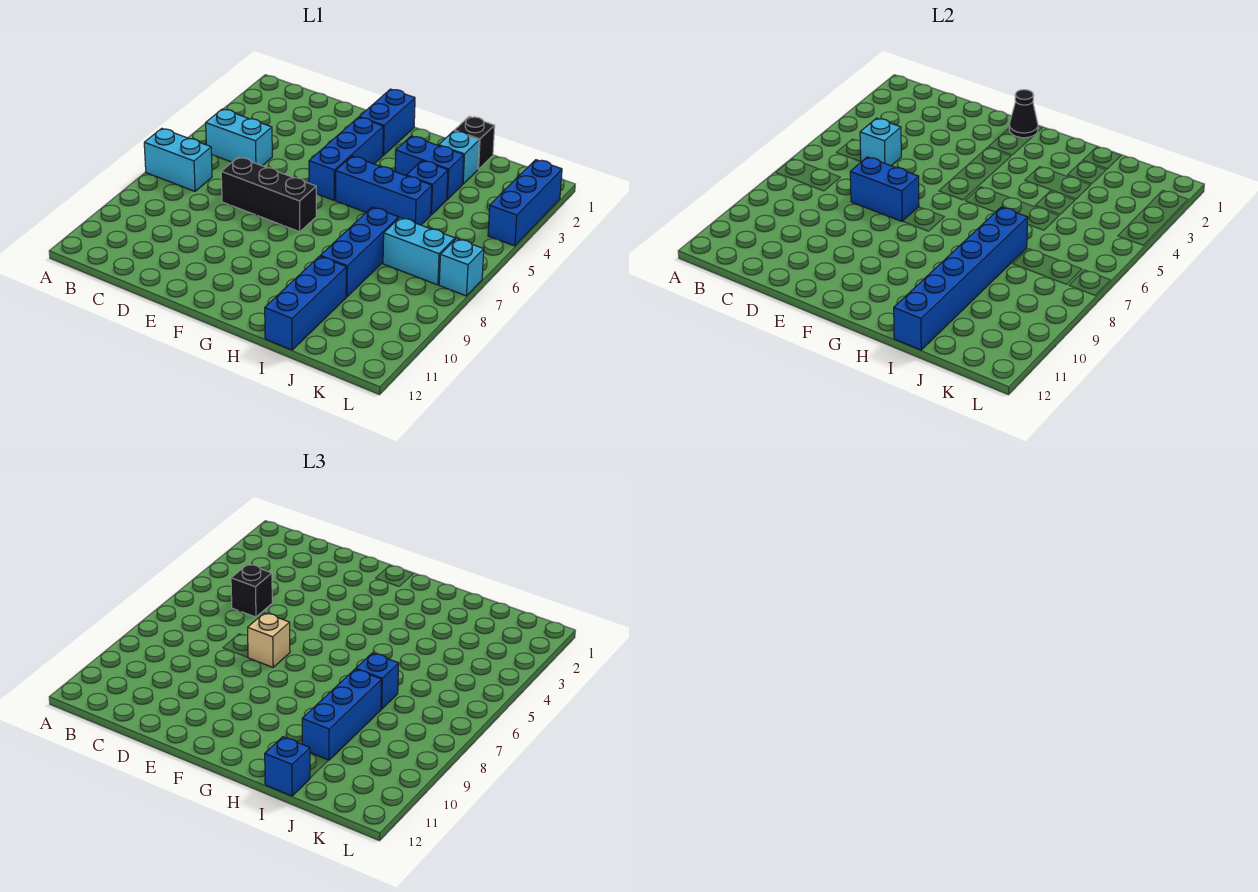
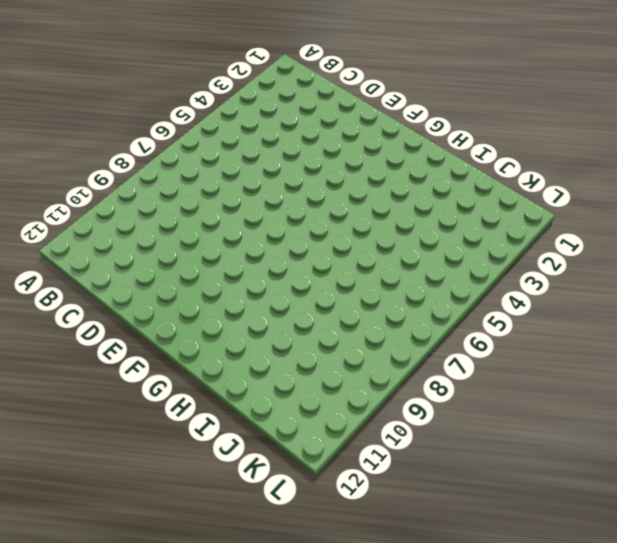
none -> cyan brick A7:B7 level 1
none -> cyan brick B5:C5 level 1
none -> black brick D7:F7 level 1

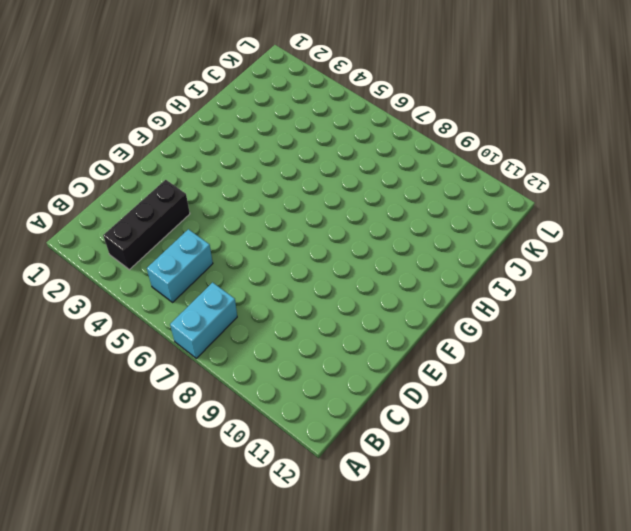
black brick B3:D3 level 1 -> black brick D7:F7 level 1
none -> blue brick F1:F2 level 1
none -> blue brick F3:F5 level 1
none -> blue brick G5:I5 level 1

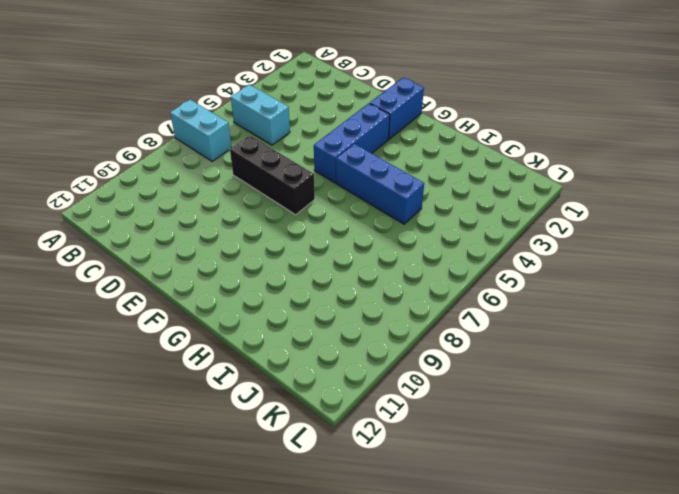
none -> blue brick H3:I3 level 1
none -> black brick I1 level 1
none -> cyan brick I2 level 1

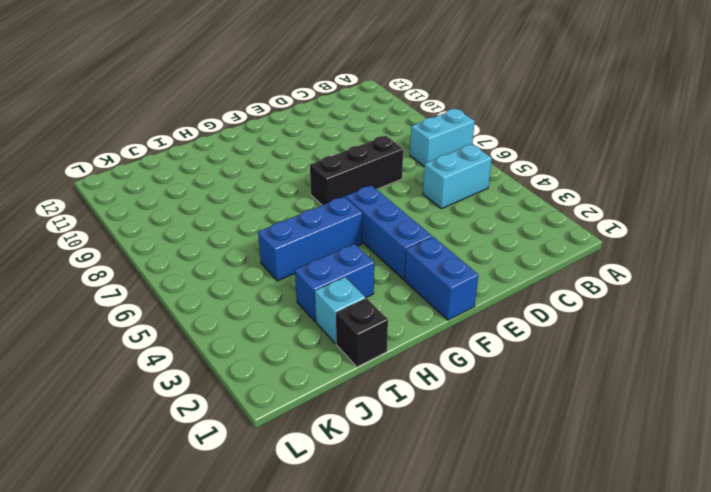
none -> blue brick I4 level 1
none -> blue brick I7:I9 level 1
none -> blue brick I10:I12 level 1

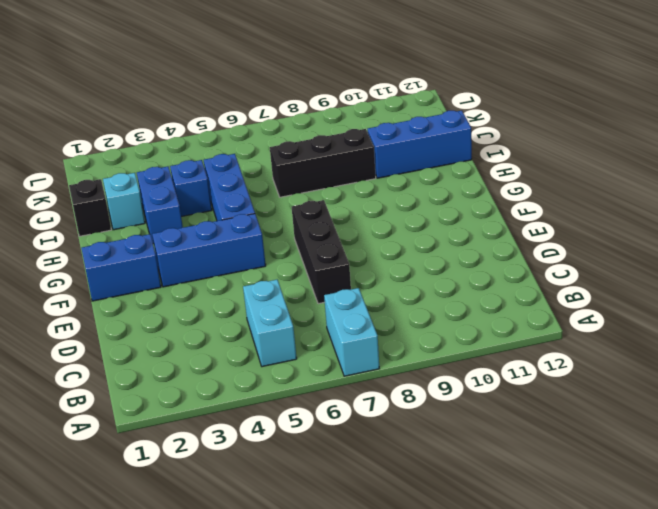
black brick I7:I9 level 1 -> blue brick I7:I9 level 1
none -> cyan brick J7:K7 level 1
none -> blue brick L2:L4 level 1
none -> cyan brick L7 level 1

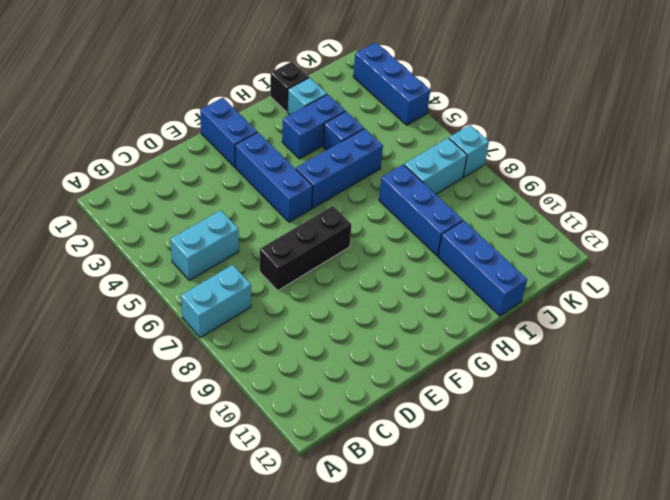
none -> cyan brick C5 level 2
none -> blue brick D7:E7 level 2
none -> black cone F1 level 2

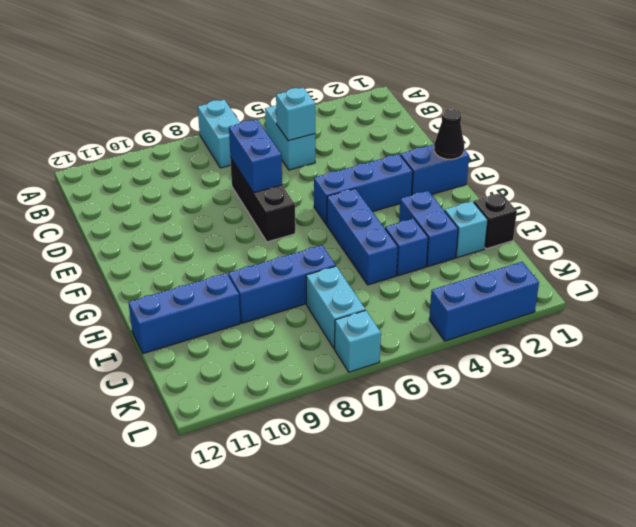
none -> blue brick I7:I12 level 2
none -> black brick C5 level 3
none -> tan brick E7 level 3

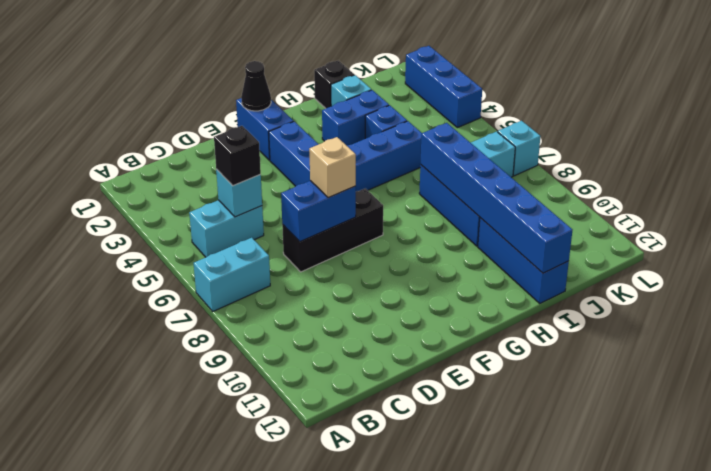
none -> blue brick I7 level 3
none -> blue brick I8:I10 level 3
none -> blue brick I12 level 3

